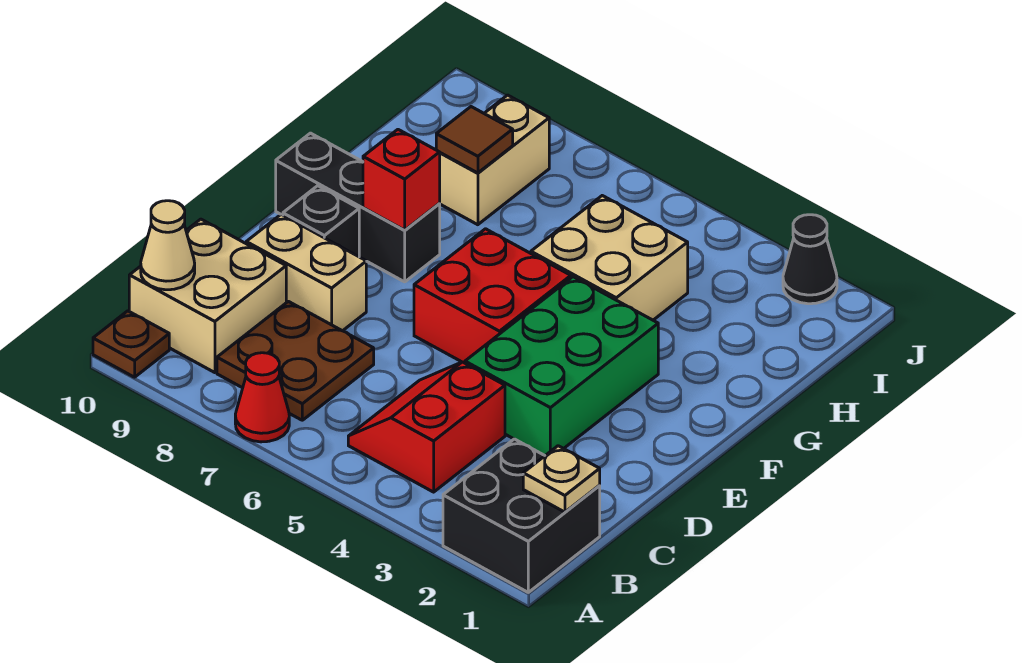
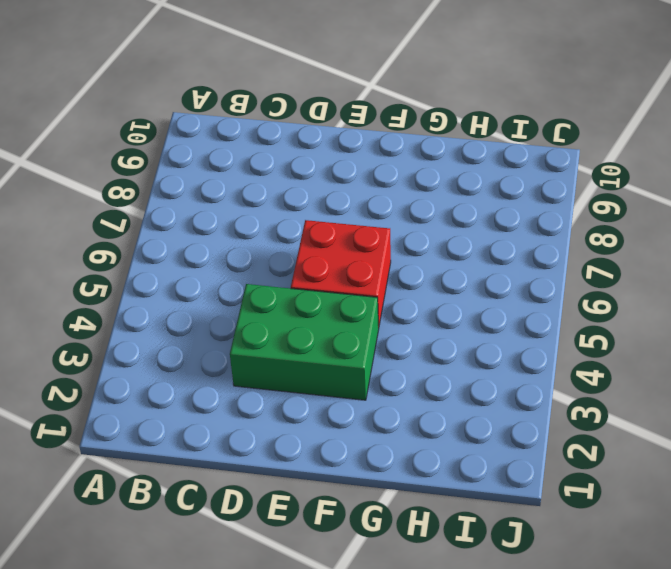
none -> black brick A1:B2 level 1
none -> red cone A7 level 1
none -> brown plate A10 level 1

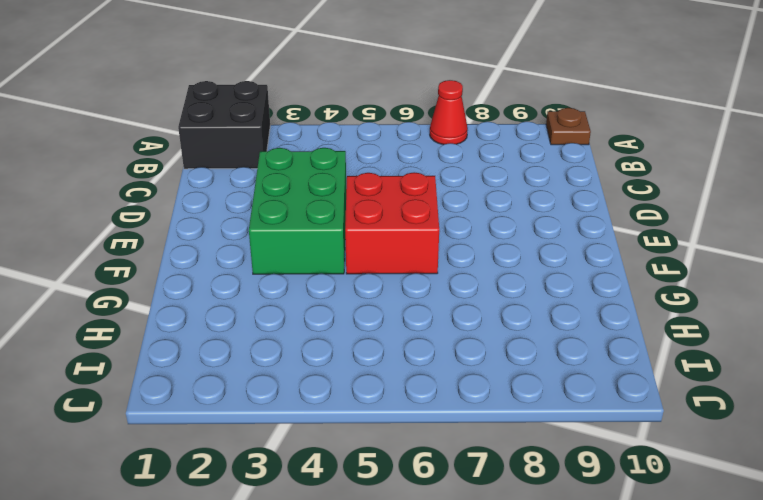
none -> red slope B4:C5 level 1 top 4
none -> brown plate B7:C8 level 1
none -> tan brick B9:C10 level 1

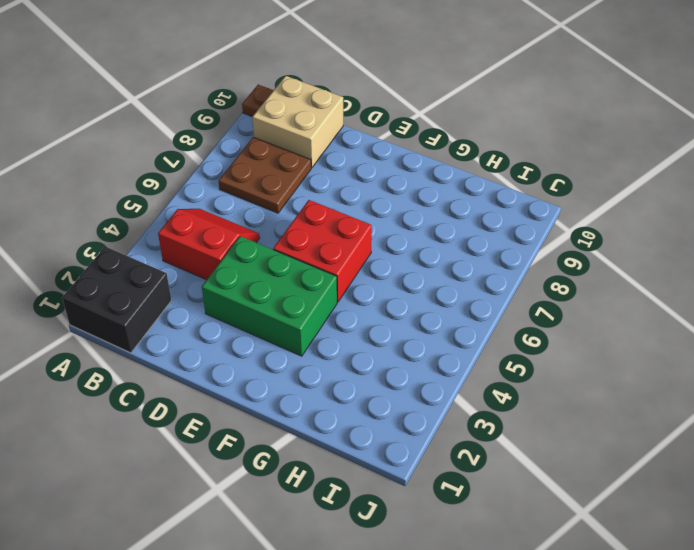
none -> red cone A7 level 1
none -> tan brick D8:D9 level 1
none -> black brick E9 level 1

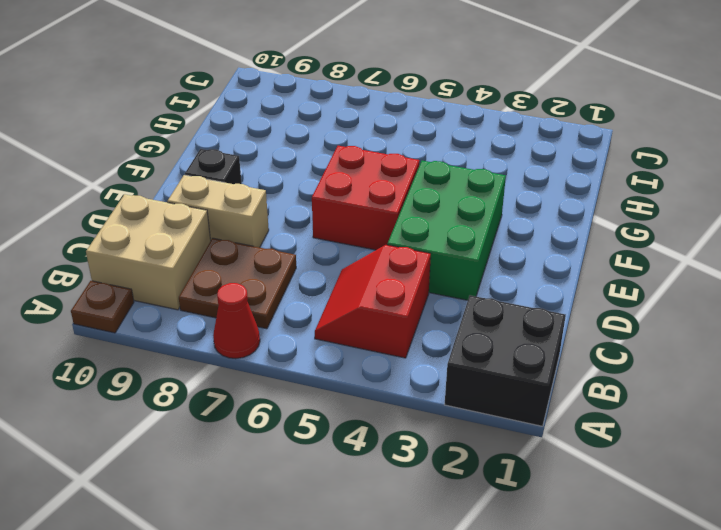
none -> black brick F8:F10 level 1
none -> tan brick G4:H5 level 1
none -> tan brick H8:I8 level 1

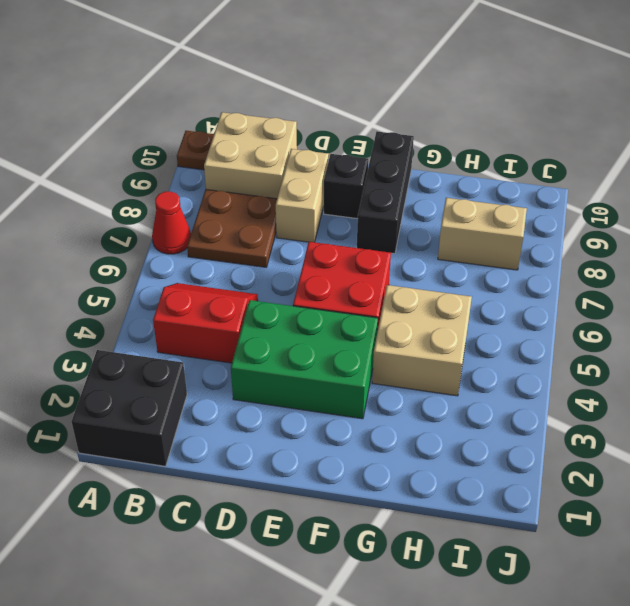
none -> black cone J2 level 1
none -> tan plate B1 level 2
none -> tan cone B10 level 2

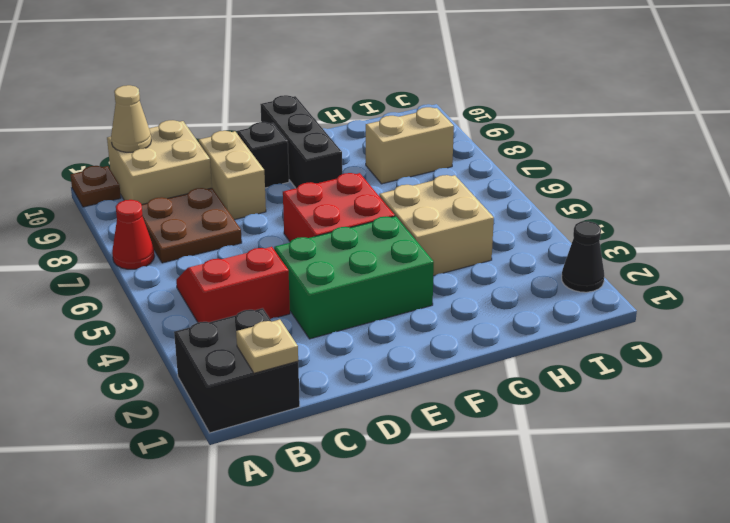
none -> red brick F8 level 2
none -> brown tile H8 level 2

